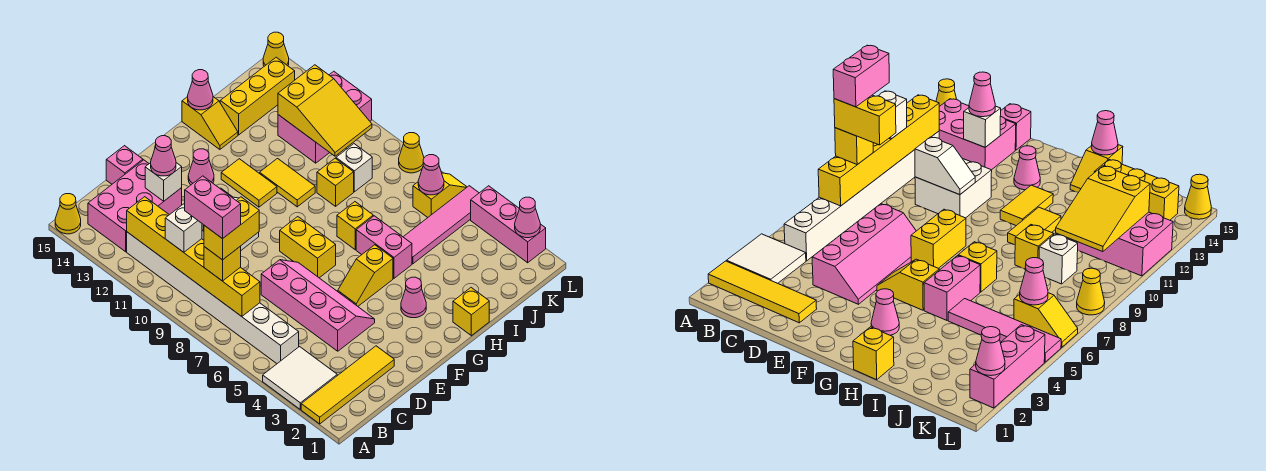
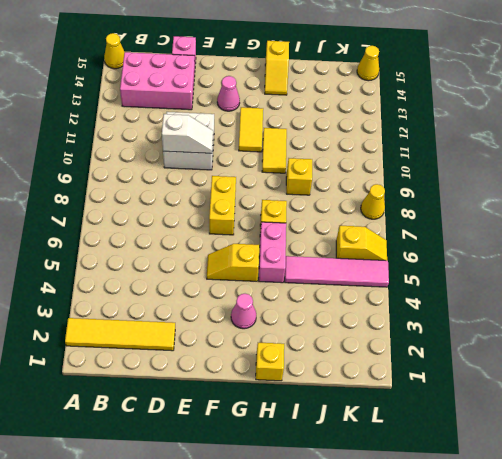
none -> white tile A3:B4 level 1
none -> white brick B5:B12 level 1
none -> pink slope D4:E7 level 1 top D
none -> yellow brick I14:K14 level 1

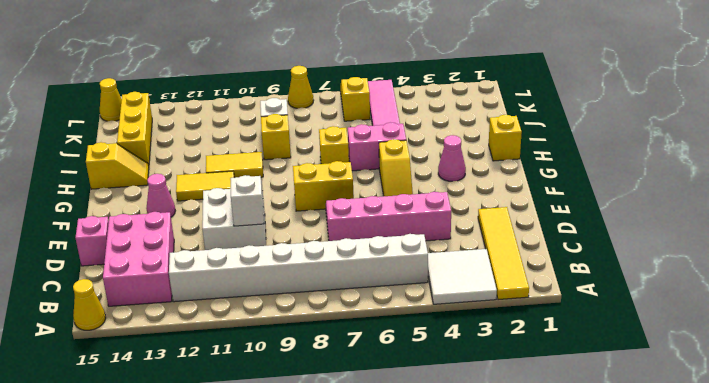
none -> pink brick J11:L12 level 1
none -> pink brick L2:L4 level 1
none -> yellow brick B7:B12 level 2
none -> white brick D13 level 2

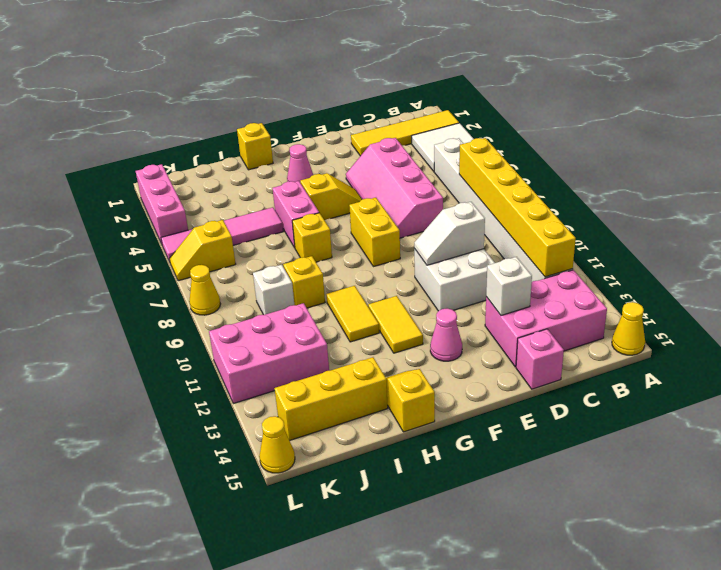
none -> pink cone H15 level 2
none -> yellow slope J10:K12 level 2 top 12
none -> pink cone K6 level 2
none -> pink cone L2 level 2

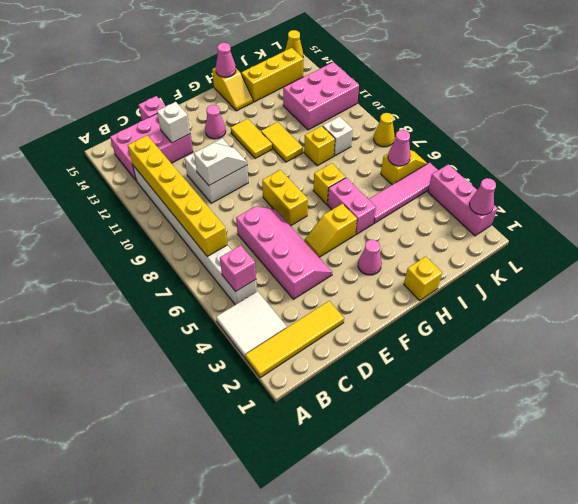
pink brick B5 level 2 -> none
none -> yellow cone A15 level 1
none -> yellow slope J10:K12 level 2 top 12
none -> yellow brick B8 level 3
none -> white brick B10 level 3

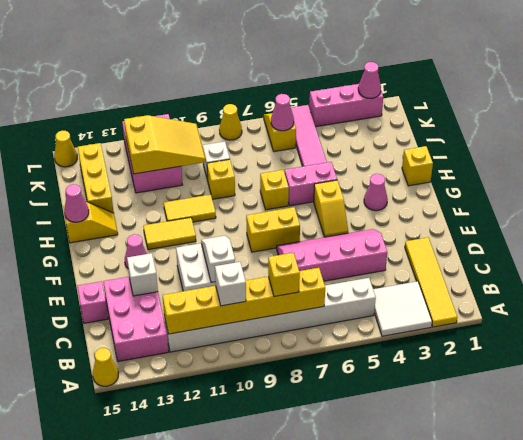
none -> pink cone D13 level 3
none -> yellow brick B8:C8 level 4
none -> pink brick B8:B9 level 5

